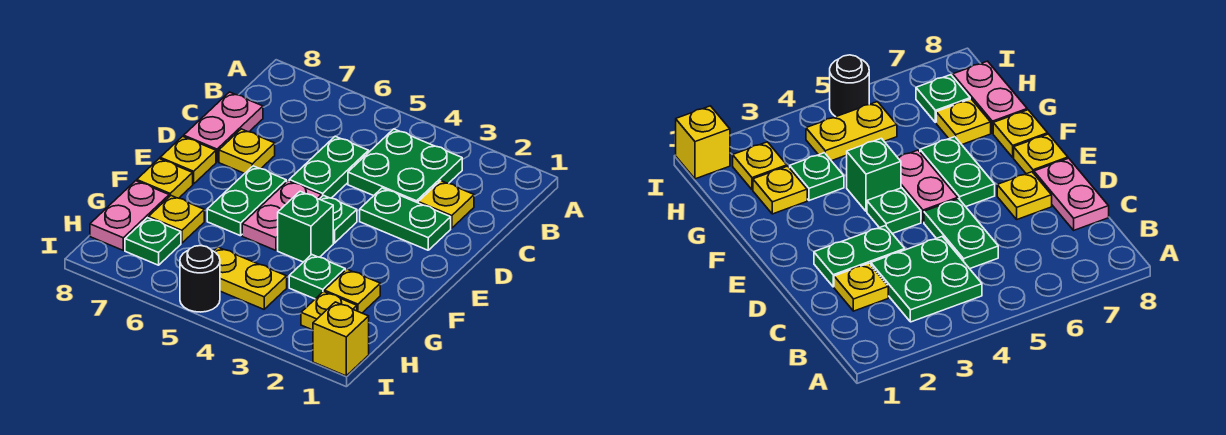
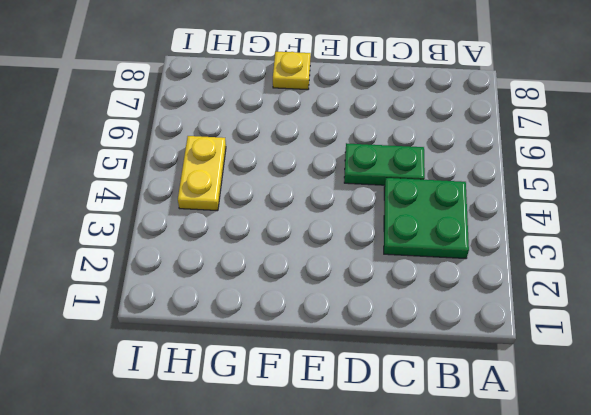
none -> yellow plate C2 level 1
none -> pink plate C8:D8 level 1
none -> green plate D2:D3 level 1

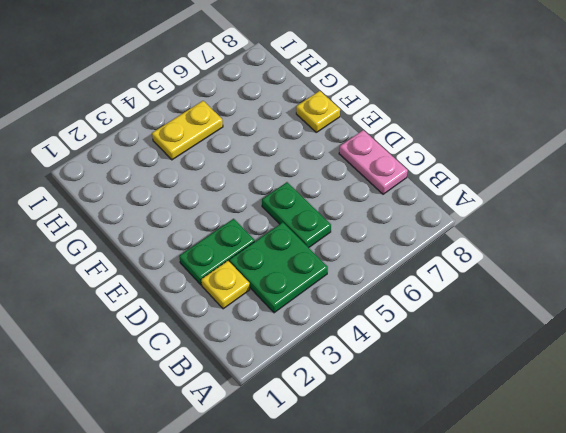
none -> yellow plate D7 level 1
none -> green plate E4 level 1
none -> pink plate E5:F5 level 1

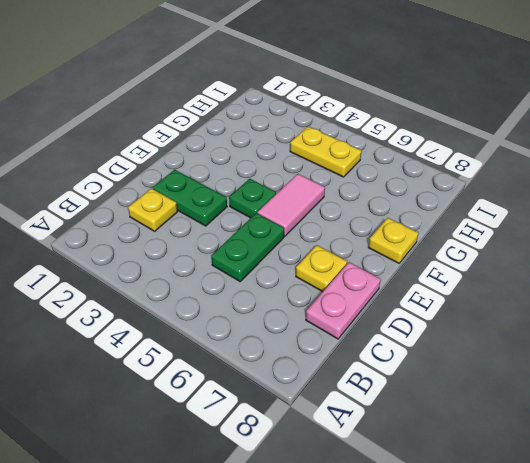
pink tile E5:F5 level 1 -> pink plate E5:F5 level 1
none -> green plate B3:C4 level 1
none -> green plate E6:F6 level 1
none -> yellow plate E8 level 1

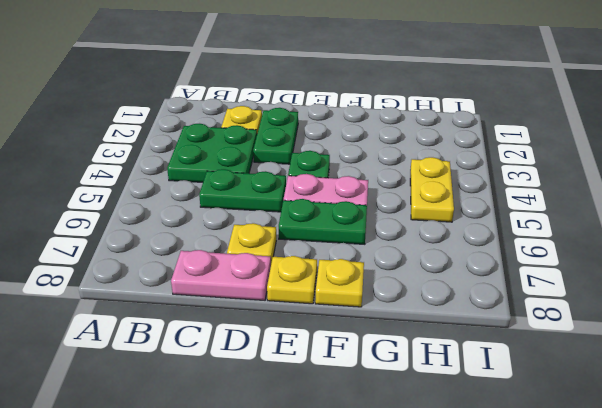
none -> green brick F4 level 1
none -> yellow plate G2 level 1
none -> green plate G3 level 1

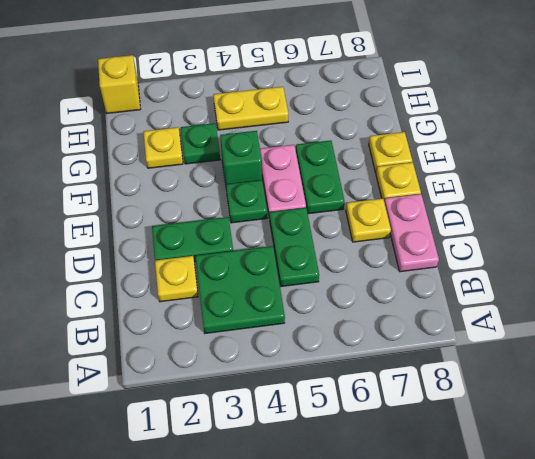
none -> yellow plate G7 level 1
none -> pink plate G8:H8 level 1
none -> yellow plate H2 level 1

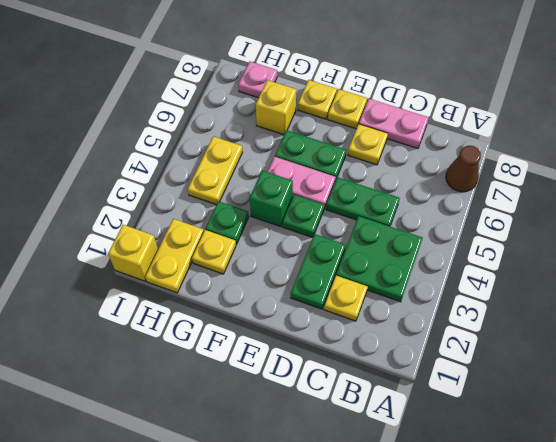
brown cone A7 level 1 -> none
yellow brick G7 level 1 -> yellow plate G7 level 1
yellow plate H1:H2 level 1 -> yellow plate H2 level 1
pink plate H8 level 1 -> pink plate G8:H8 level 1
none -> green plate H7 level 1
none -> black round brick I5 level 1

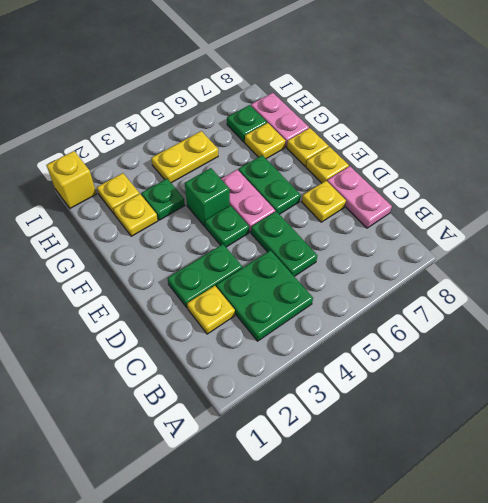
none -> black round brick I5 level 1

